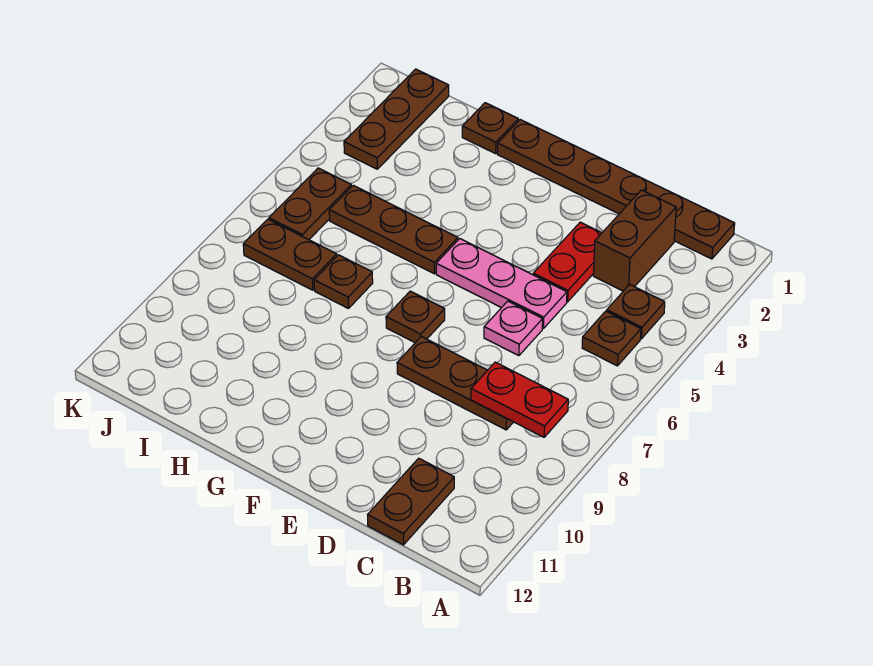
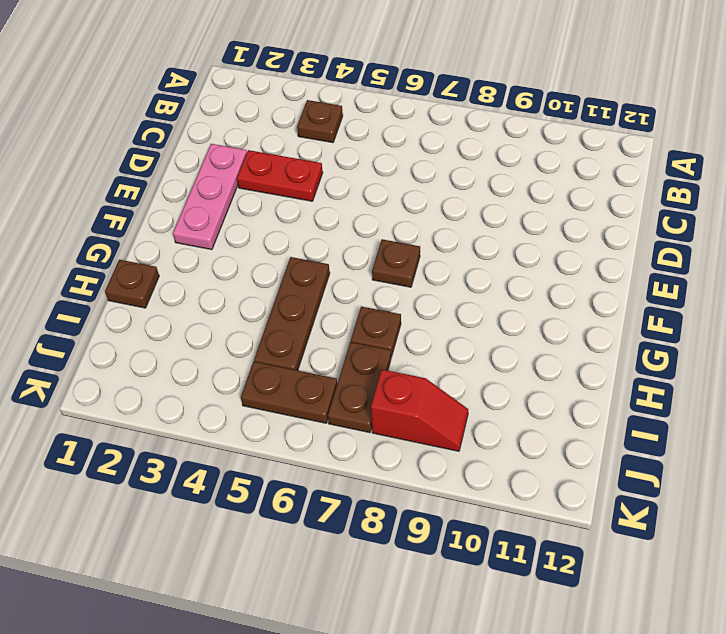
pink plate D2:F2 level 1 -> pink plate D5:F5 level 1
red slope J8:J9 level 1 top 8 -> none
none -> brown plate B1:G1 level 1
none -> brown plate B5 level 1
none -> brown brick C2:C3 level 1

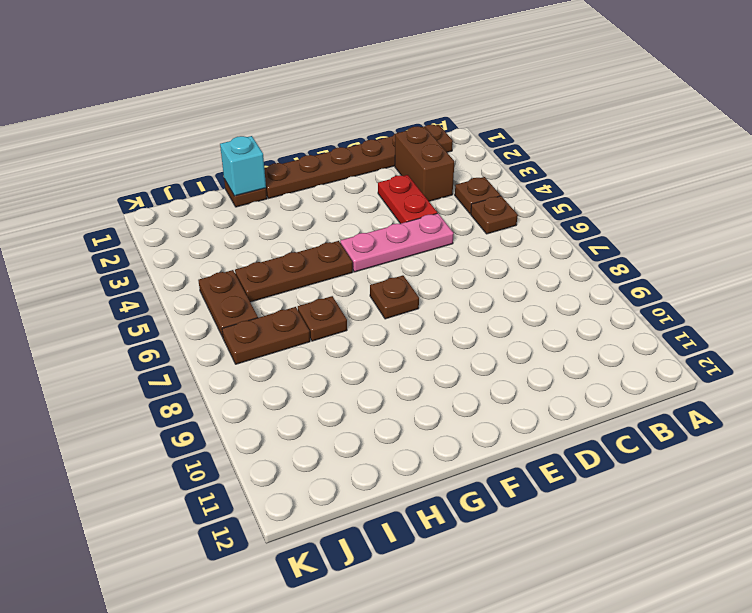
cyan brick H1 level 2 -> none
none -> brown plate C8:E8 level 1
none -> brown plate C11:C12 level 1
none -> pink plate D6 level 1

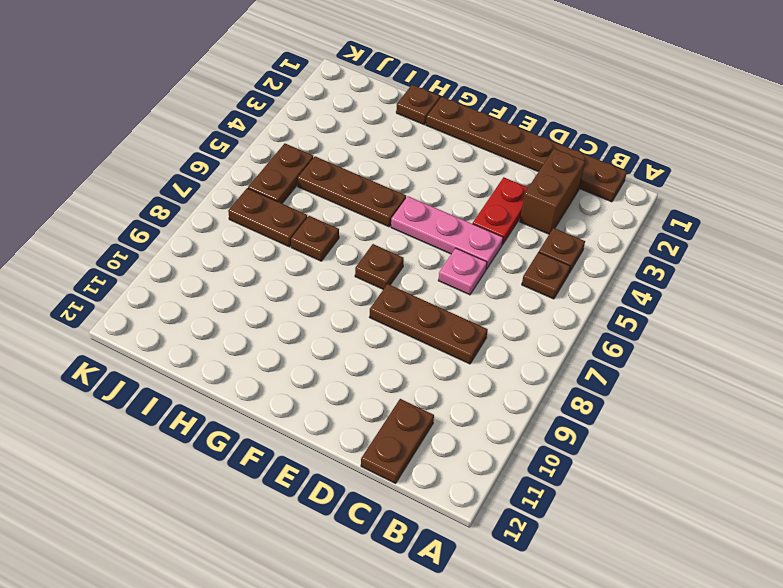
none -> brown plate J1:J3 level 1
none -> red plate B8:C8 level 2

